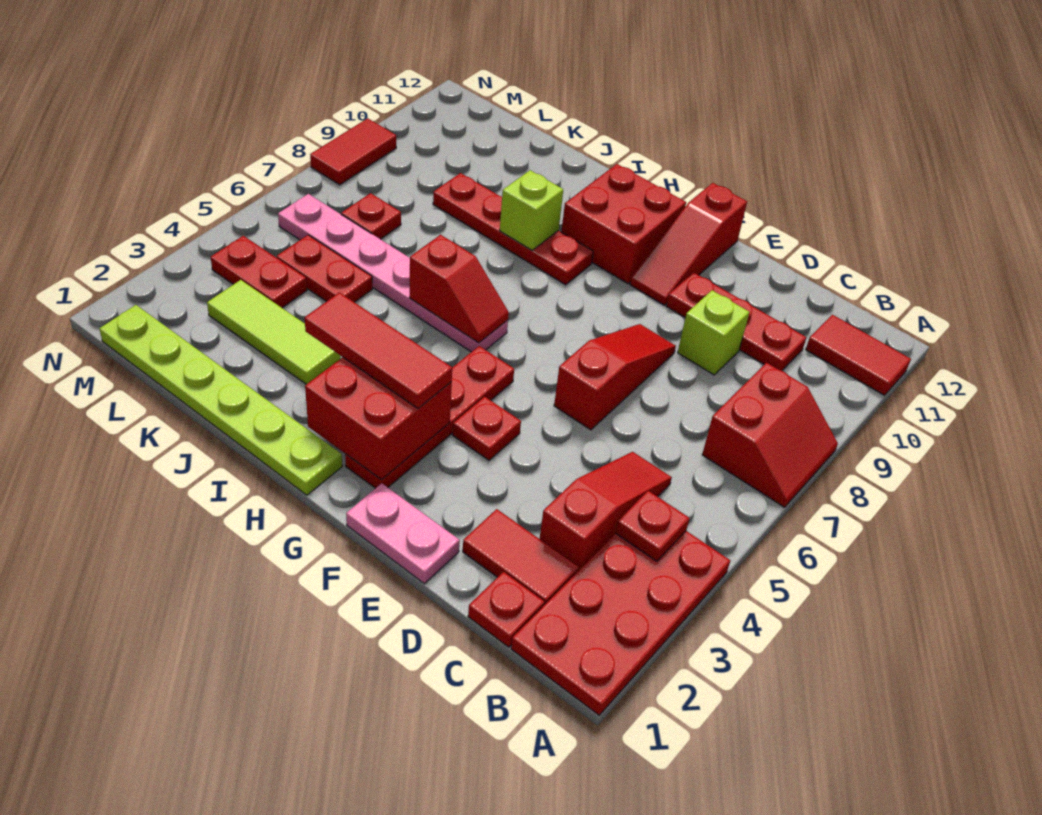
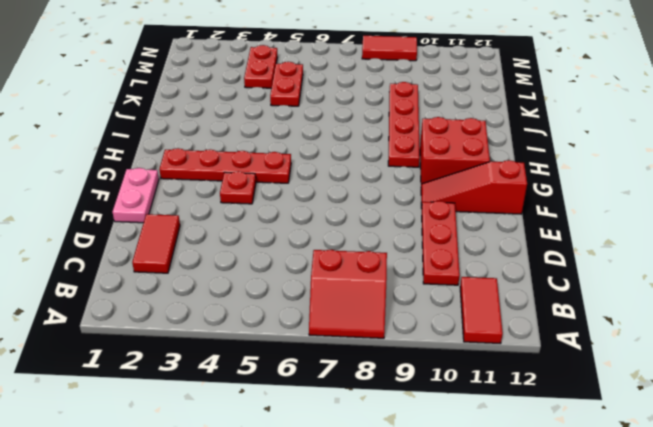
none -> red plate A1:B4 level 1
none -> red plate C1 level 1
none -> red slope C3:C5 level 1 top 3

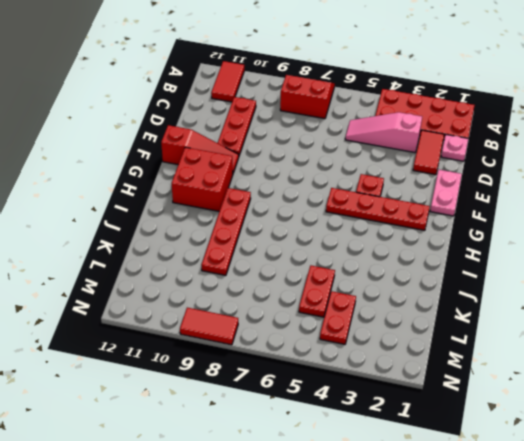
pink plate C1 level 1 -> red plate C1 level 1
pink slope C3:C5 level 1 top 3 -> red slope C3:C5 level 1 top 3
none -> lime brick D9 level 1
none -> red slope E6:E8 level 1 top 6
none -> lime plate H1:M1 level 1

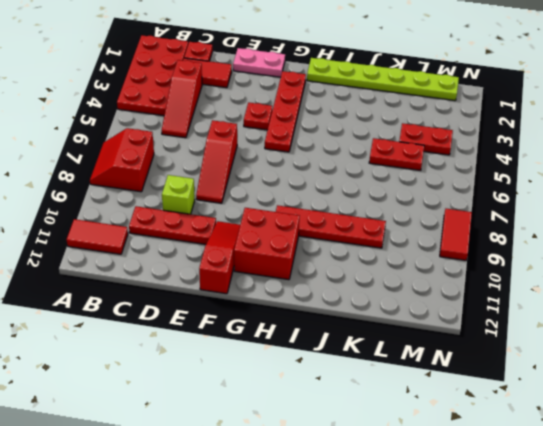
none -> pink plate H6:M6 level 1
none -> lime tile J3:L3 level 1
none -> red plate L7 level 1

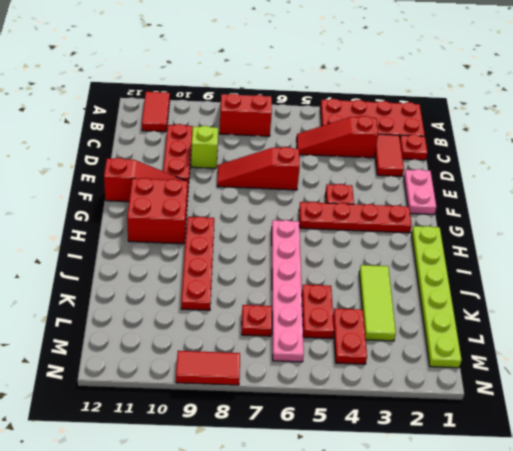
none -> red plate B4 level 2
none -> red brick G2:H3 level 2
none -> red slope H6:I6 level 2 top I

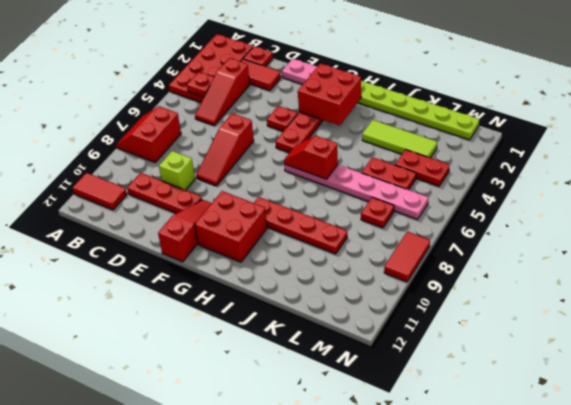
none -> lime brick I9 level 2
none -> red tile G3:I3 level 3

